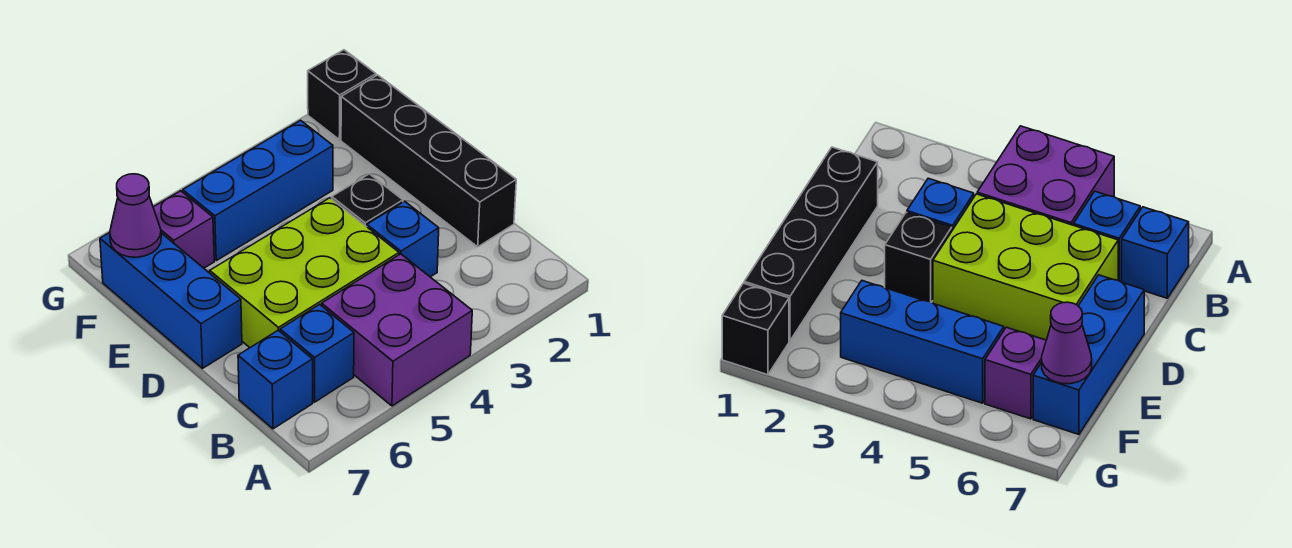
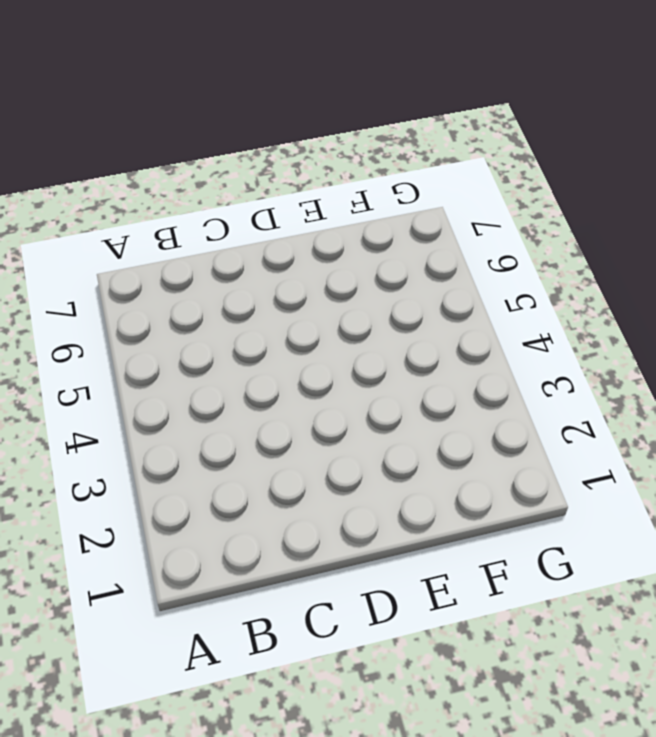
none -> purple brick A4:B5 level 1
none -> blue brick B6 level 1
none -> blue brick B7 level 1

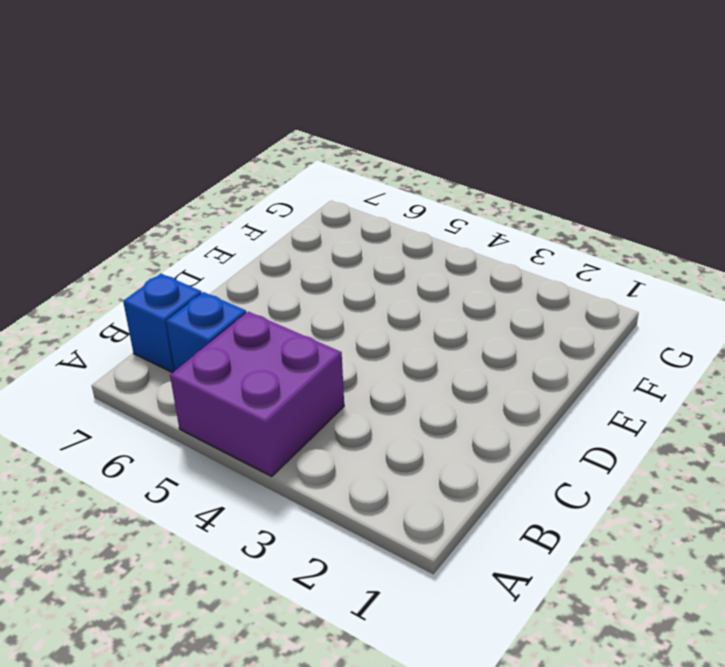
none -> black brick C1:F1 level 1
none -> blue brick C3 level 1
none -> lime brick C4:D6 level 1

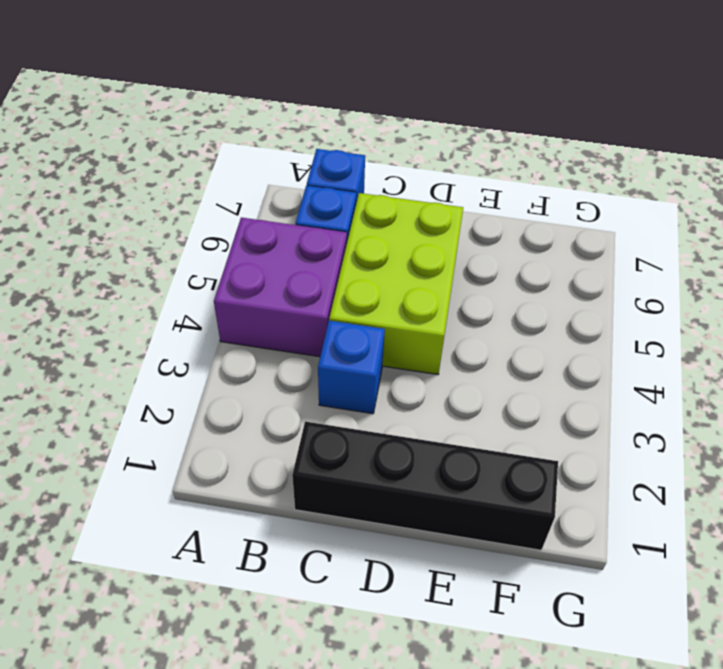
none -> black brick D3 level 1
none -> blue brick D7:F7 level 1
none -> blue brick F3:F5 level 1

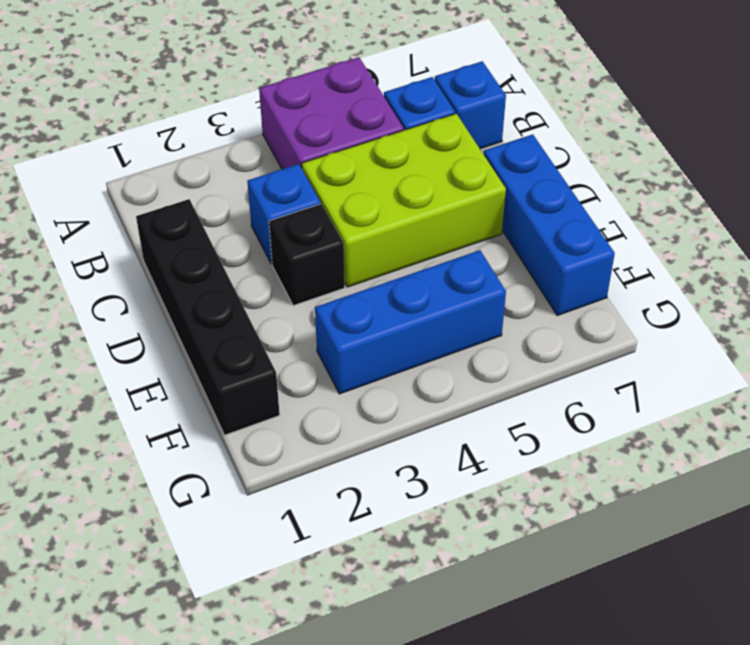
none -> purple brick F6 level 1
none -> black brick G1 level 1
none -> purple cone F7 level 2

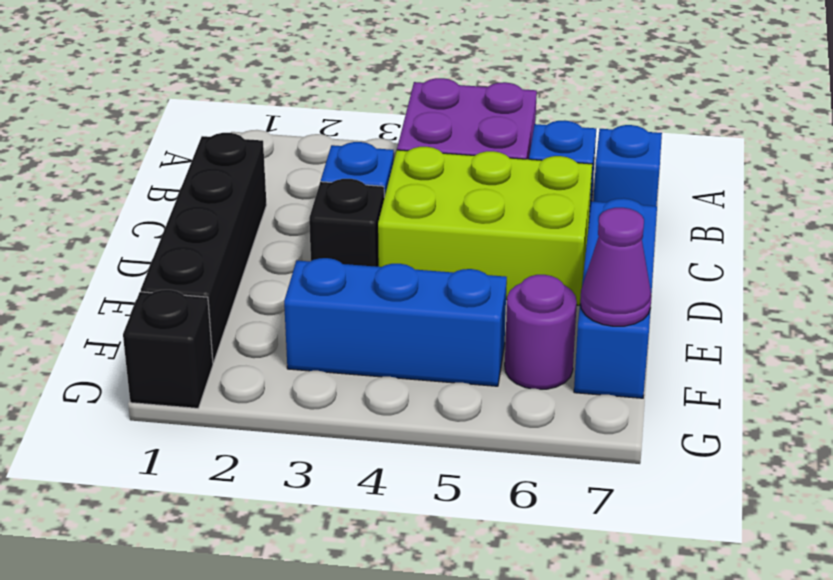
purple round brick F6 level 1 -> purple brick F6 level 1

